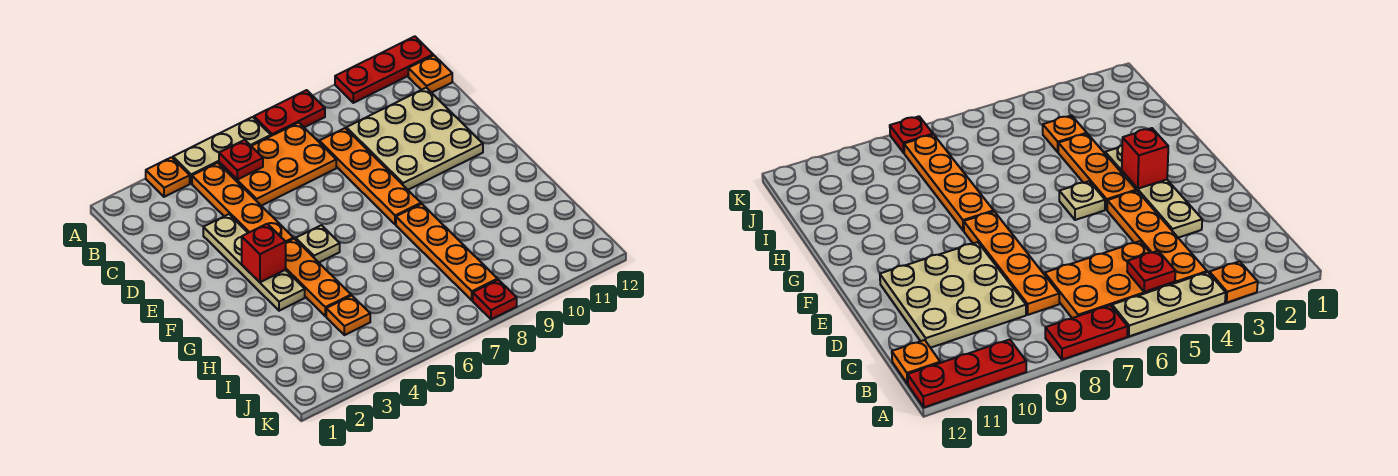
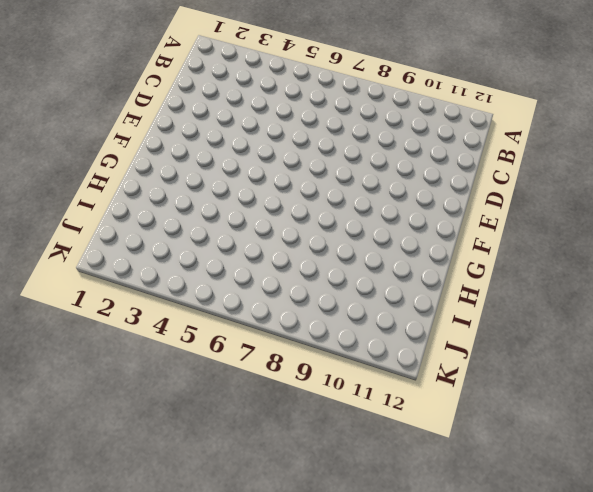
none -> orange plate A3 level 1
none -> tan plate A4:A6 level 1
none -> red plate A7:A8 level 1

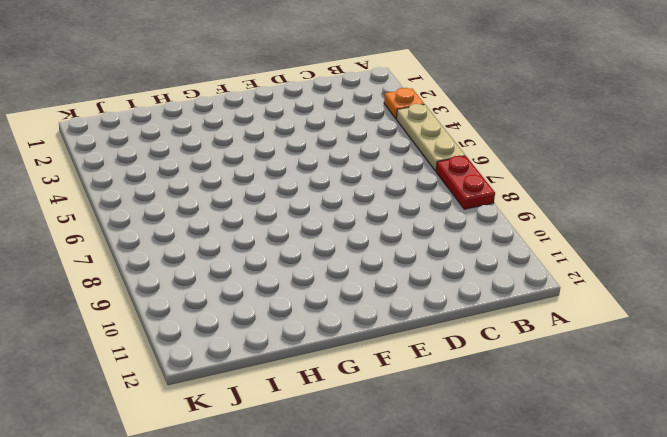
none -> red plate A10:A12 level 1
none -> orange plate B4:E4 level 1
none -> orange plate B5:C7 level 1

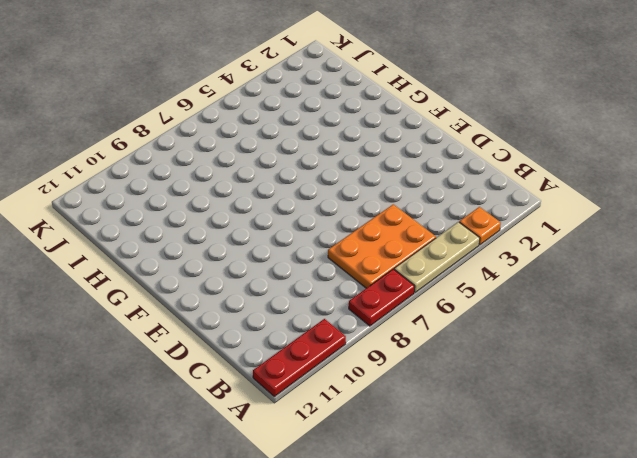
none -> orange plate B4:E4 level 1
none -> orange plate B12 level 1
none -> orange plate C8:F8 level 1

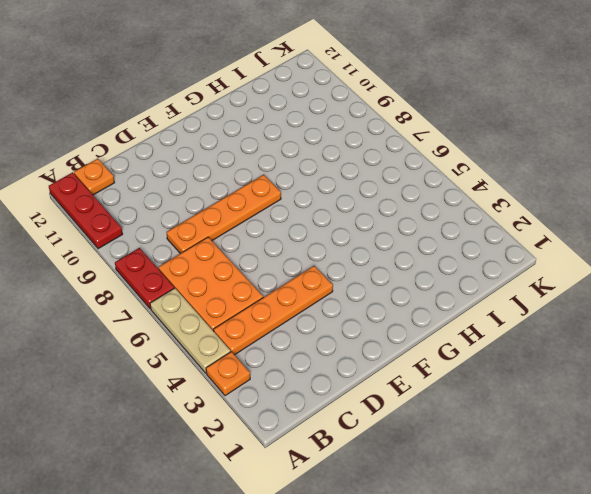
none -> tan plate C9:E11 level 1
none -> tan plate D3:G3 level 1
none -> orange plate F4:H4 level 1

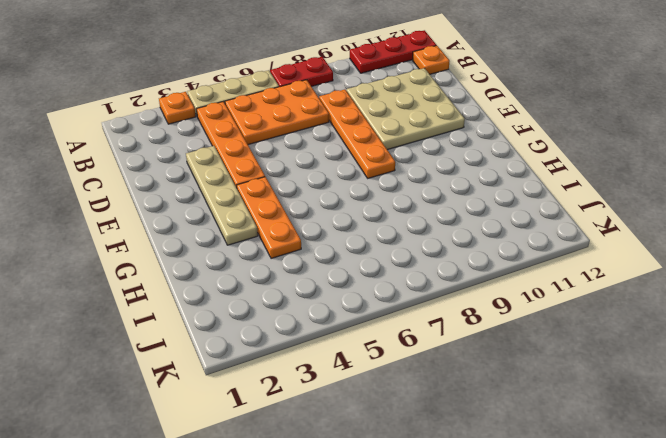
none -> tan plate F5 level 1
none -> orange plate G8:J8 level 1
none -> orange plate I4 level 1

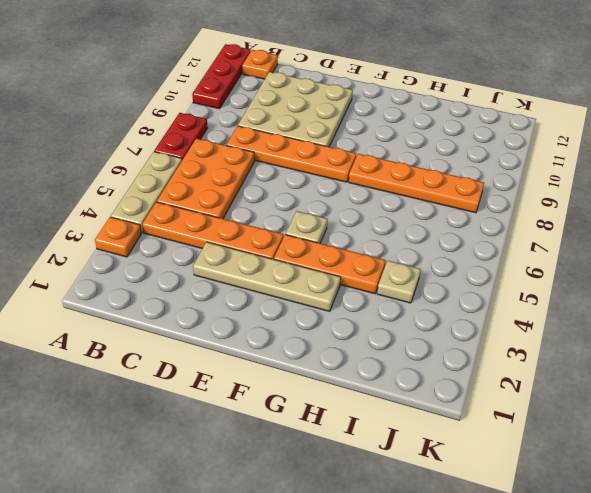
tan plate I4 level 1 -> orange plate I4 level 1
none -> red plate K8 level 1
none -> red plate B5 level 2
none -> red brick F3 level 2

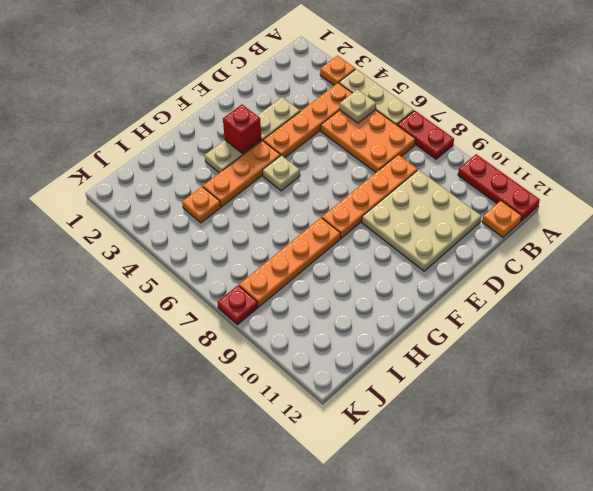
tan plate B5 level 2 -> red plate B5 level 2

